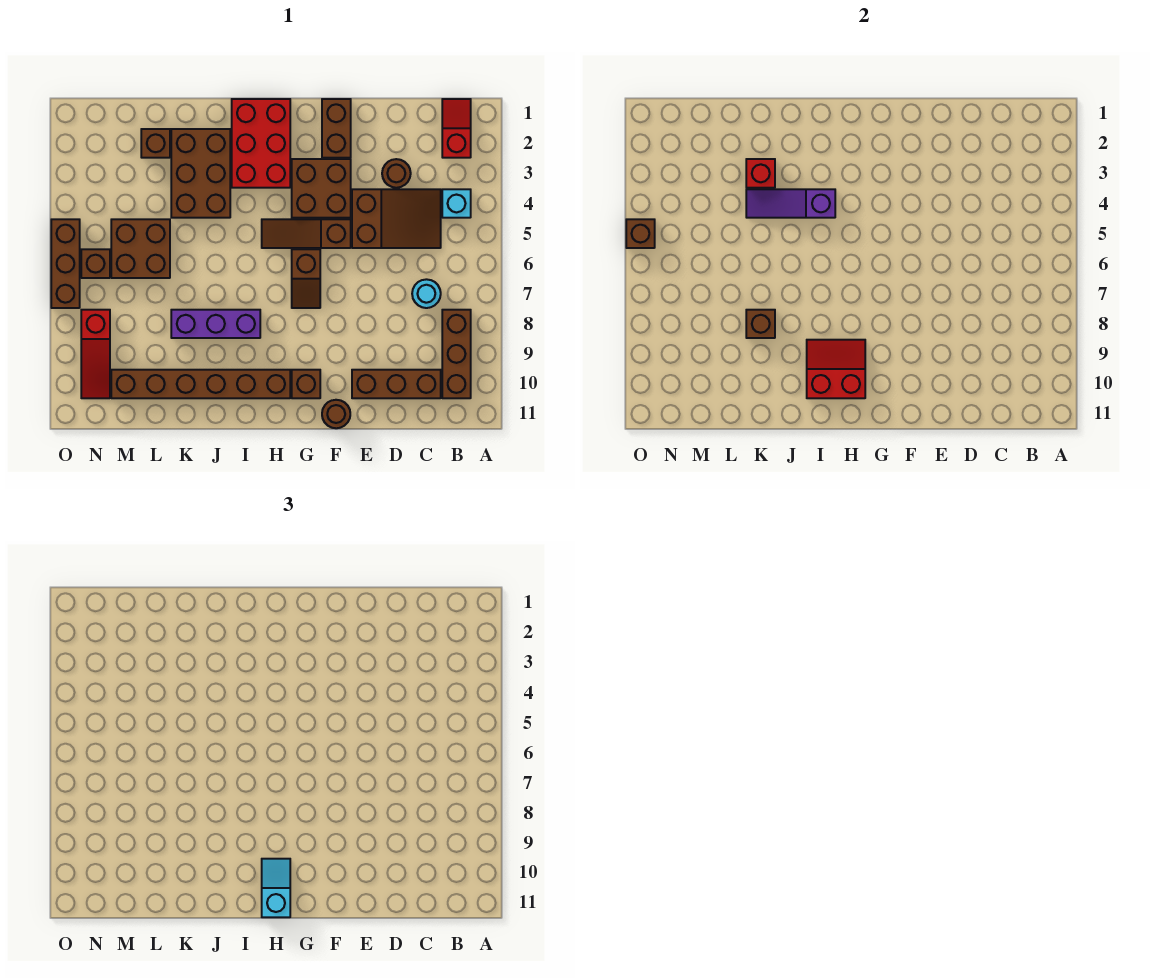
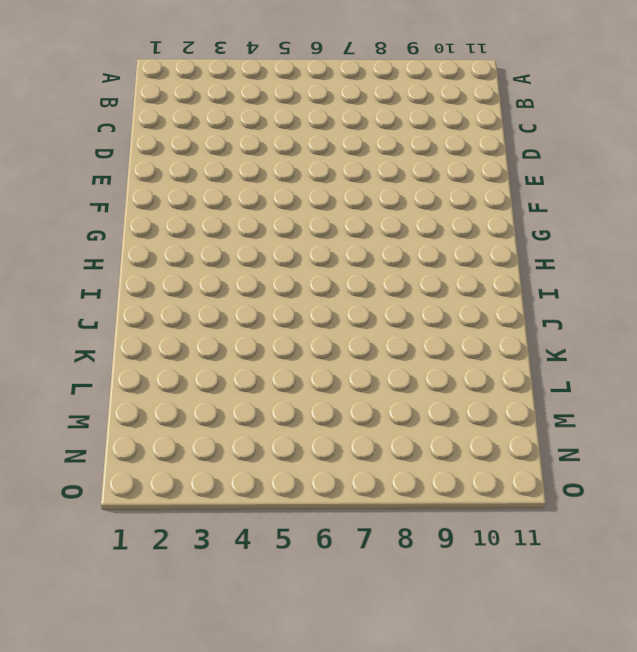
none -> red slope B1:B2 level 1 top 2
none -> cyan brick B4 level 1
none -> brown brick B8:B10 level 1

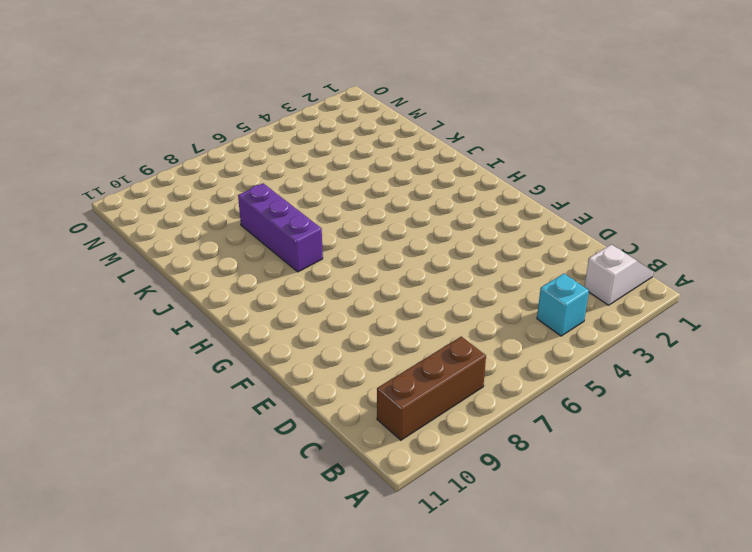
white slope B1:B2 level 1 top 2 -> red slope B1:B2 level 1 top 2
none -> brown slope C4:E5 level 1 top E
none -> cyan round brick C7 level 1
none -> brown brick C10:E10 level 1

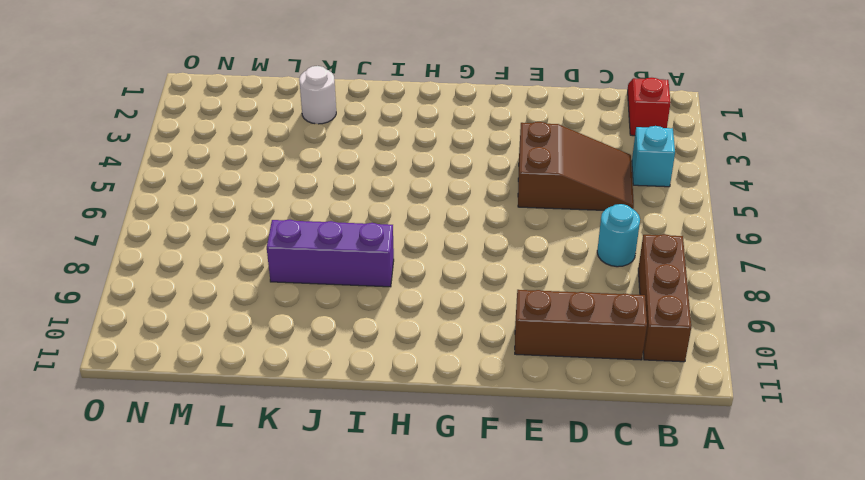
white round brick K2 level 1 -> brown brick J2:K4 level 1
none -> brown round brick D3 level 1
none -> brown brick F1:F2 level 1
none -> brown brick F3:G4 level 1

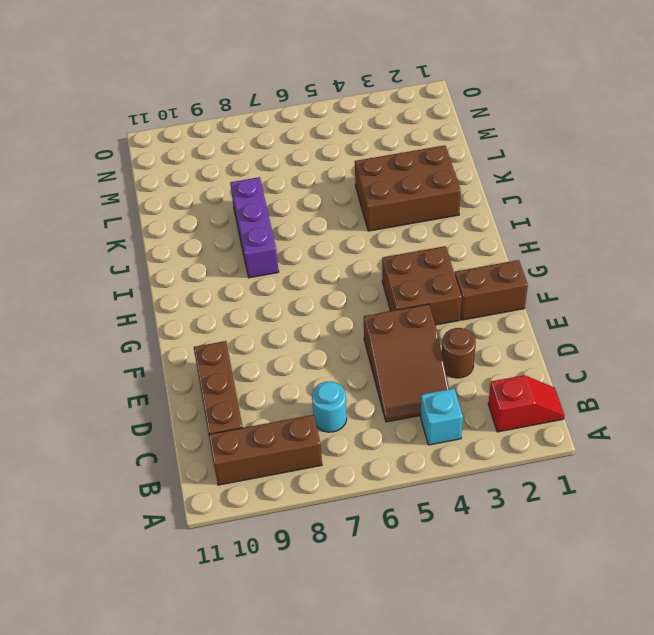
none -> brown slope F5:H5 level 1 top F
none -> brown round brick F11 level 1
none -> brown slope G6:G7 level 1 top 6

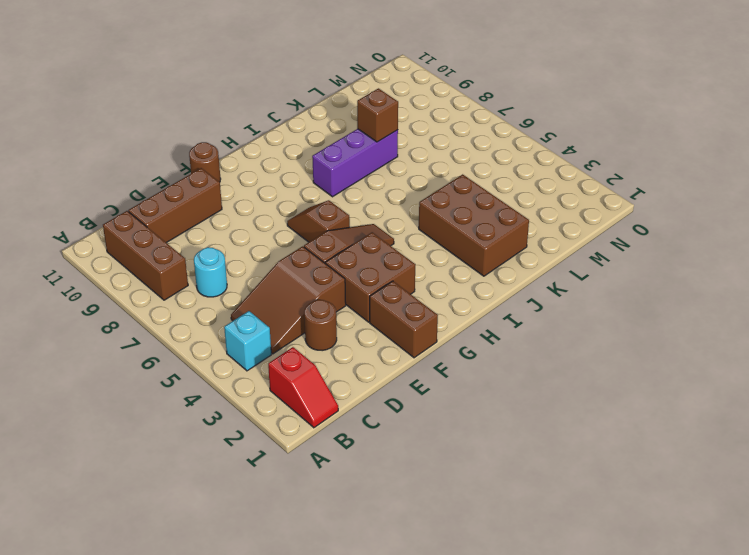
none -> brown brick G10 level 1
none -> red brick H1:I3 level 1
none -> brown brick H10:M10 level 1

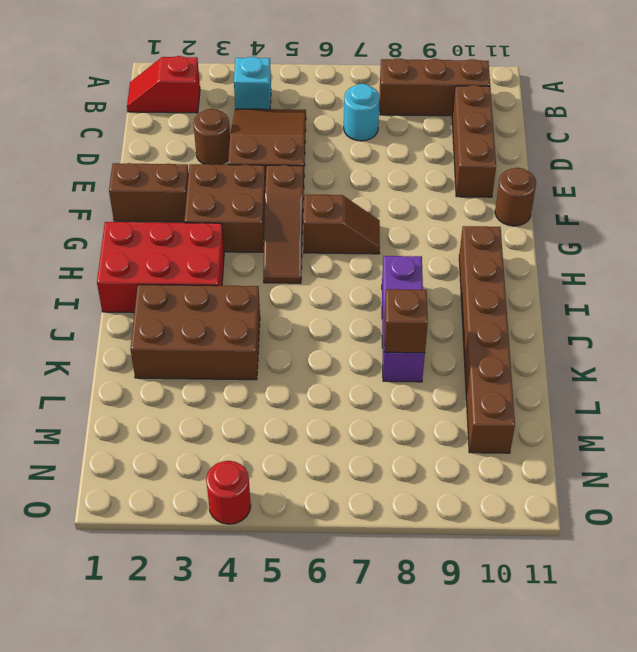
red round brick O4 level 1 -> none
none -> brown brick G10 level 1
none -> brown brick L2 level 1
none -> brown brick L5:M6 level 1

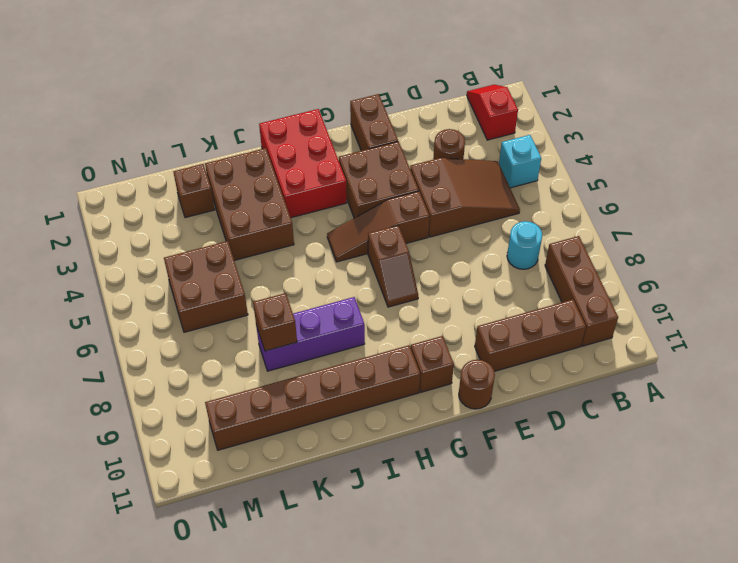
none -> brown brick N6 level 1
none -> red slope N8:N10 level 1 top 8
none -> brown brick O5:O7 level 1

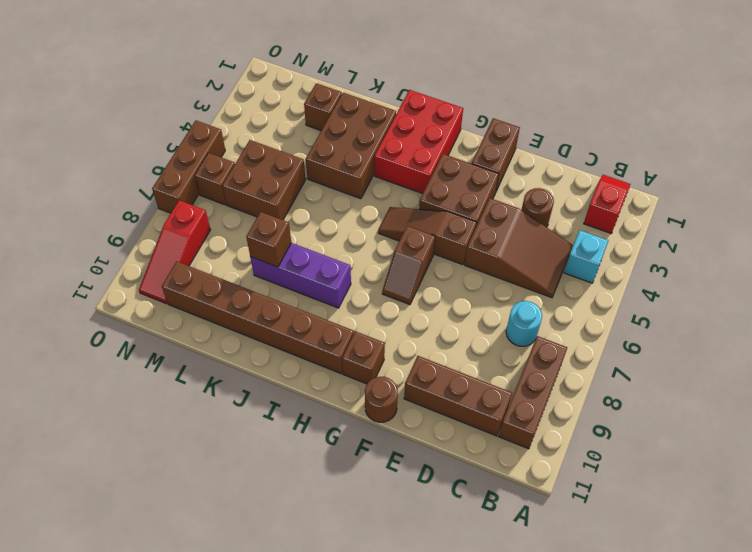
none -> red slope H9:I10 level 2 top 10
none -> purple slope I4:K4 level 2 top I
none -> red brick K3 level 2

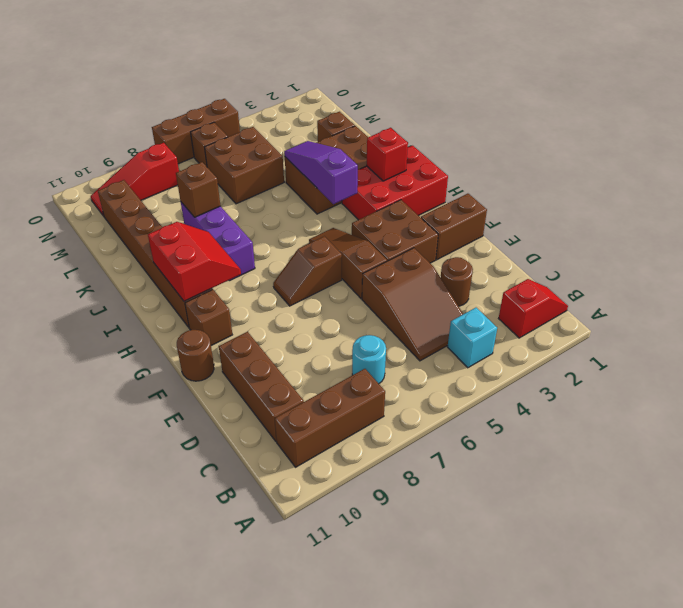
red brick I2 level 2 -> red brick K3 level 2
none -> brown brick O5 level 2
none -> cyan slope H10:H11 level 3 top 11

